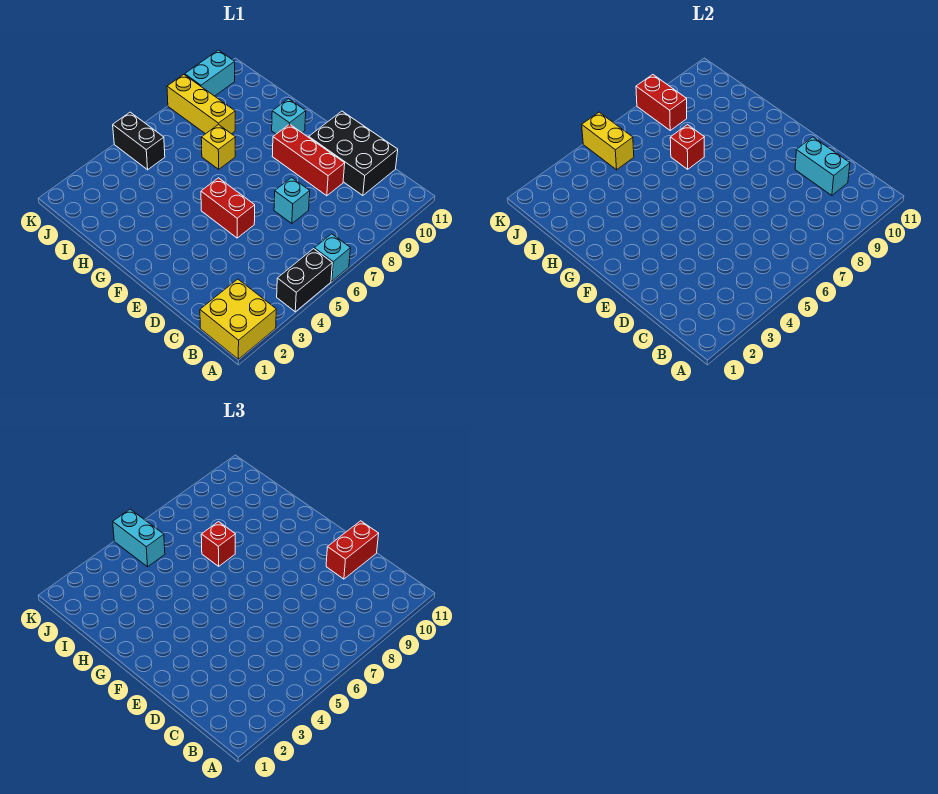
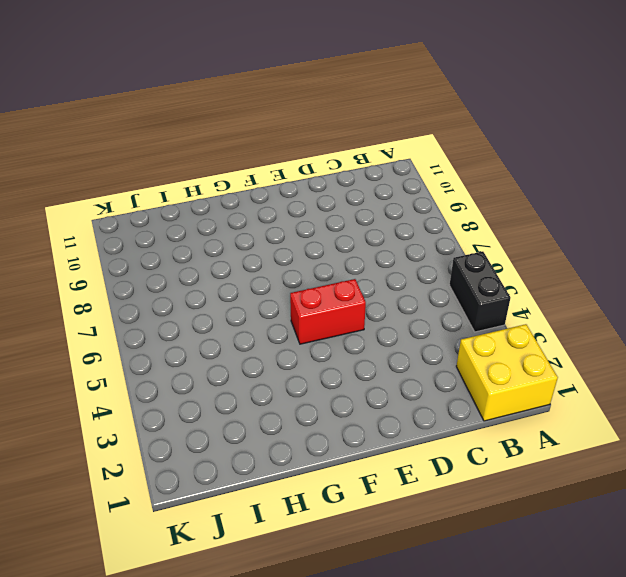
none -> cyan brick A6 level 1
none -> black brick C10:E11 level 1
none -> cyan brick D7 level 1

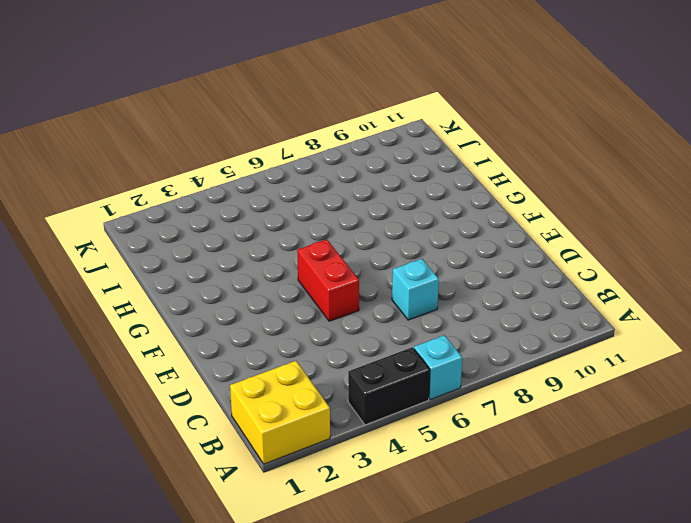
none -> black brick C10:E11 level 1
none -> red brick D9:F9 level 1
none -> cyan brick G10 level 1

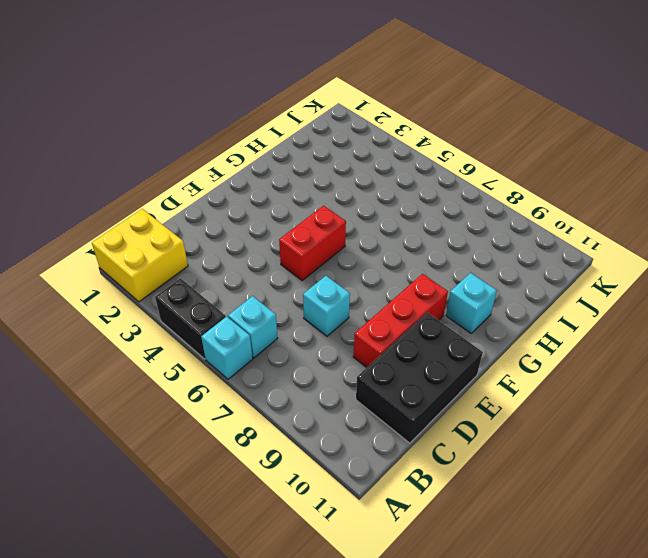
cyan brick B6 level 1 -> none
none -> yellow brick H7 level 1
none -> yellow brick I8:K8 level 1
none -> black brick J5:K5 level 1

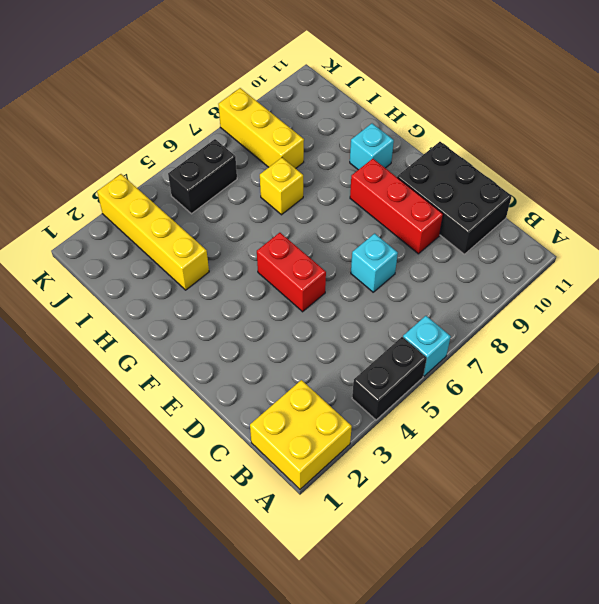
yellow brick H3:K3 level 1 -> none
black brick J5:J6 level 1 -> black brick J5:K5 level 1
none -> cyan brick K9:K10 level 1
none -> cyan brick C10:D10 level 2
none -> red brick H7 level 2

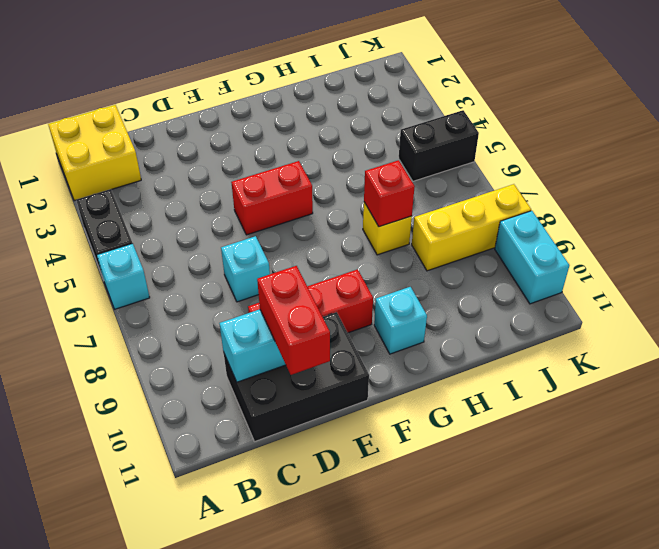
none -> yellow brick J5:K5 level 2
none -> red brick J8:K8 level 2
none -> red brick H7 level 3

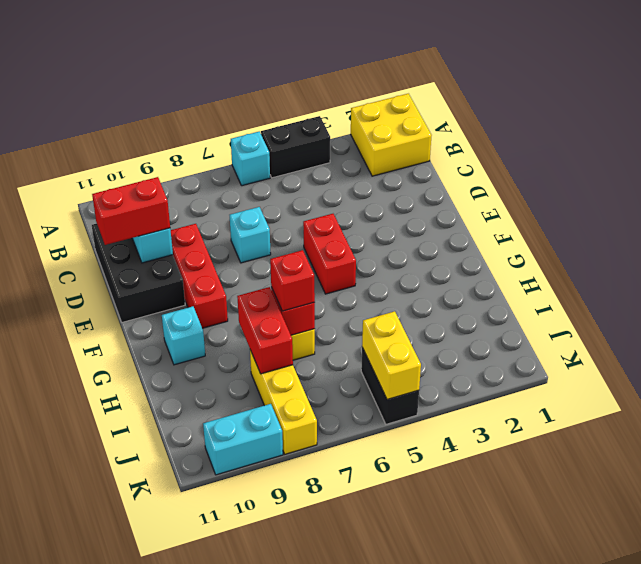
red brick H8:I8 level 2 -> red brick J8:K8 level 2
none -> cyan brick J5:K5 level 3

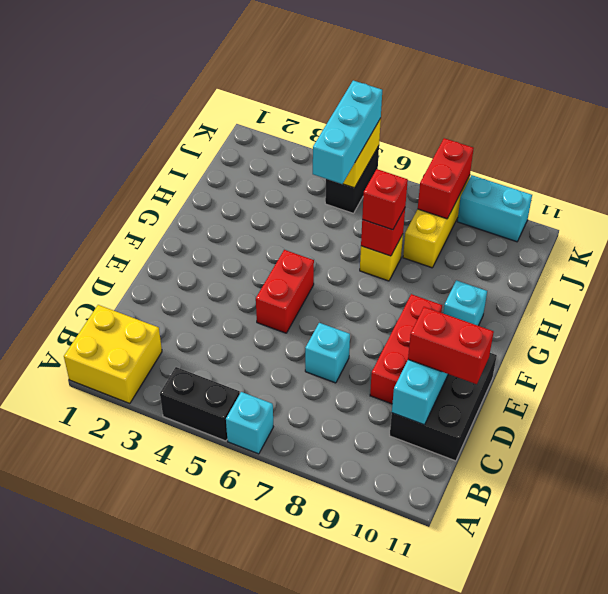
cyan brick I5:K5 level 3 -> cyan brick J5:K5 level 3

